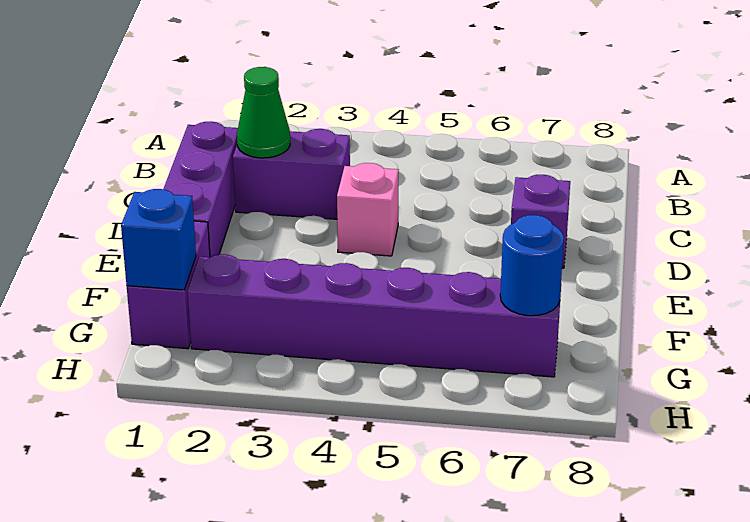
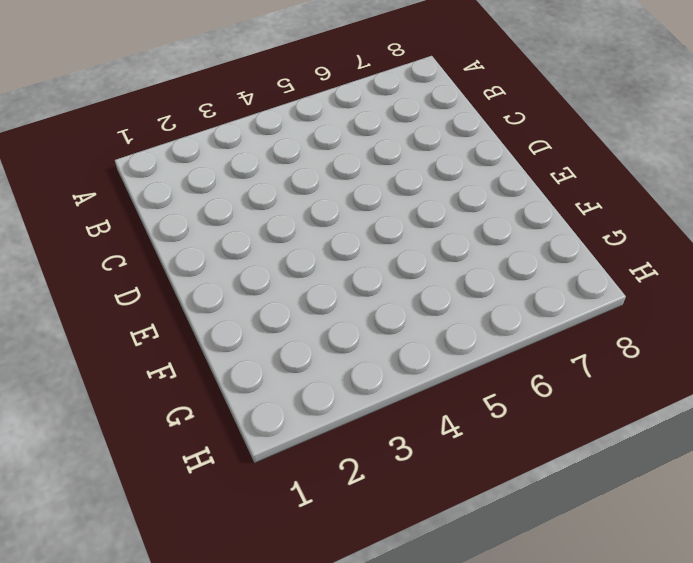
none -> purple brick C1:E1 level 1
none -> purple brick C2:C3 level 1

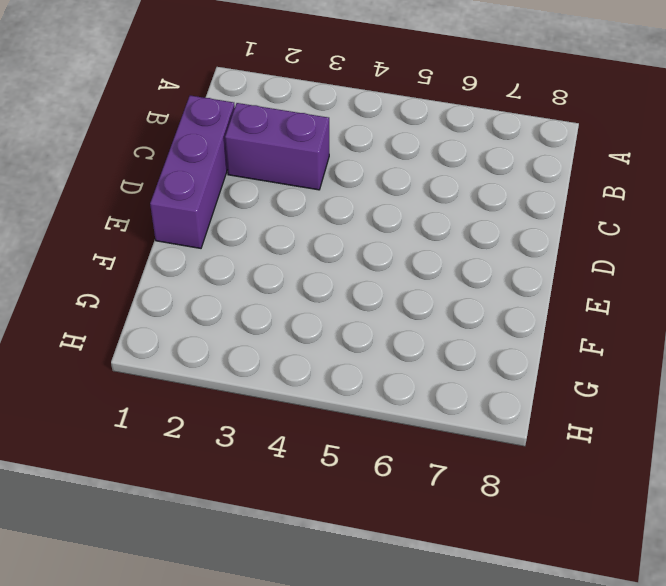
none -> pink brick D4 level 1
none -> purple brick D7 level 1

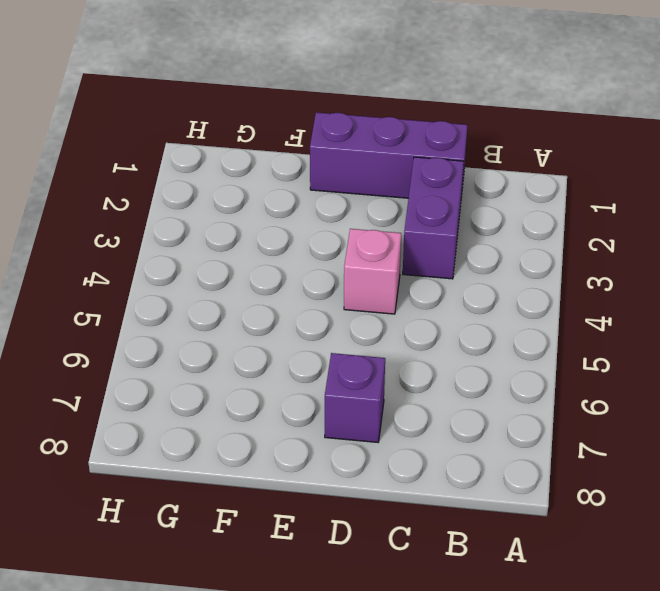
none -> purple brick F1:G1 level 1
none -> purple brick G2:G7 level 1

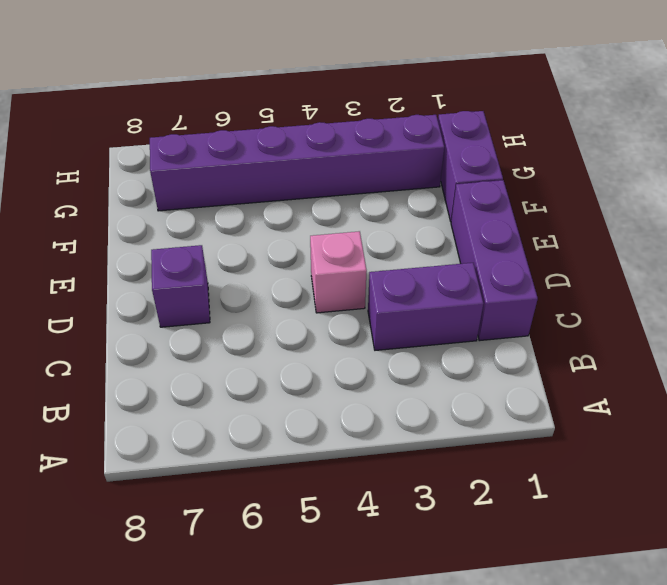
none -> green cone C2 level 2
none -> blue brick G1 level 2

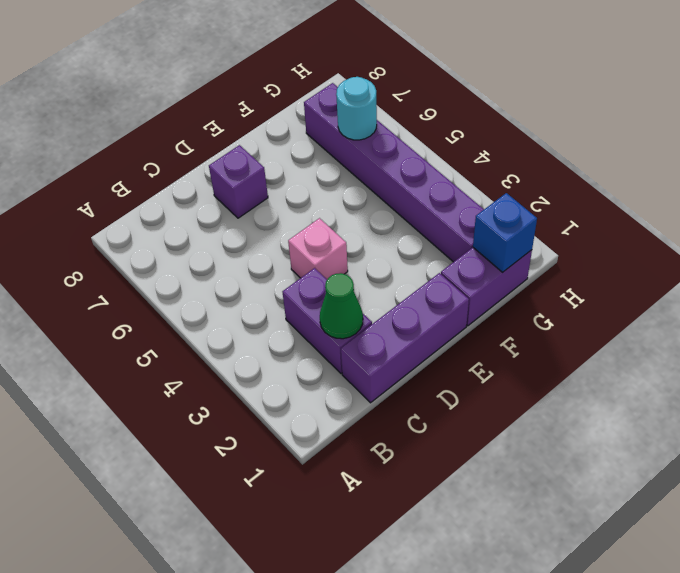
cyan round brick G6 level 2 -> none
none -> blue round brick G7 level 2

